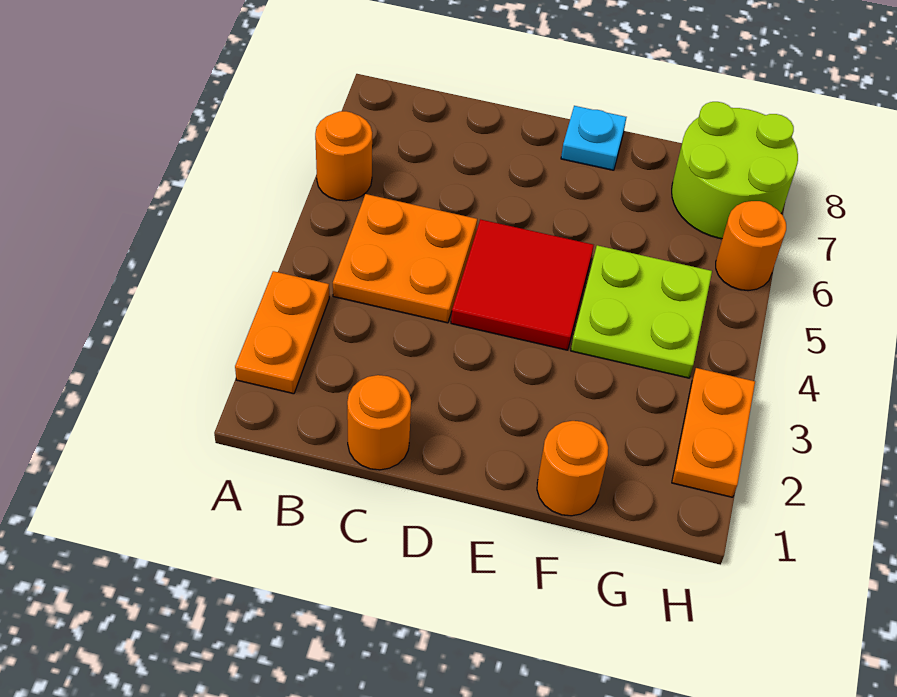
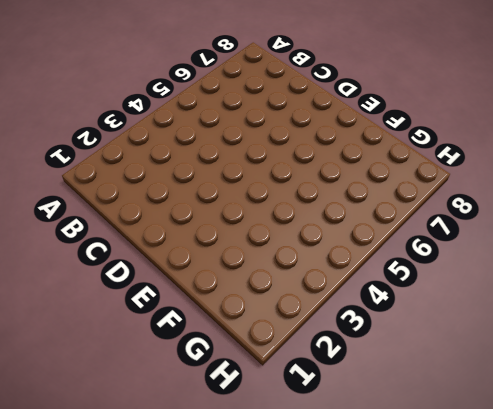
none -> orange plate A2:A3 level 1
none -> orange round brick A6 level 1

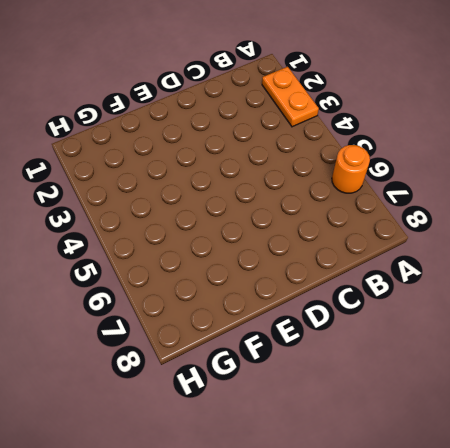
none -> orange plate B4:C5 level 1
none -> orange round brick C1 level 1

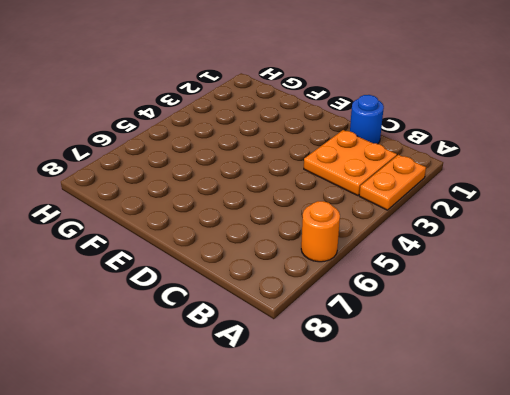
orange plate B2:C3 level 1 -> orange plate B4:C5 level 1
blue round brick C1 level 1 -> orange round brick C1 level 1
none -> red tile D4:E5 level 1
none -> cyan plate E8 level 1

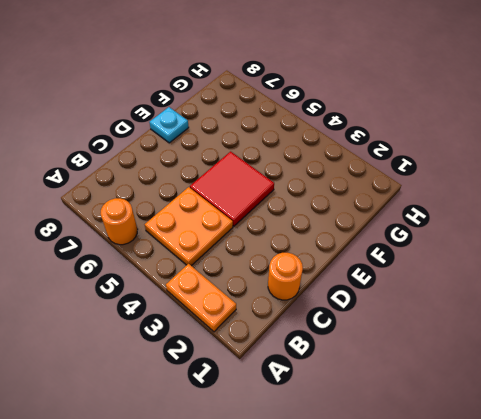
none -> orange round brick F1 level 1
none -> lime plate F4:G5 level 1

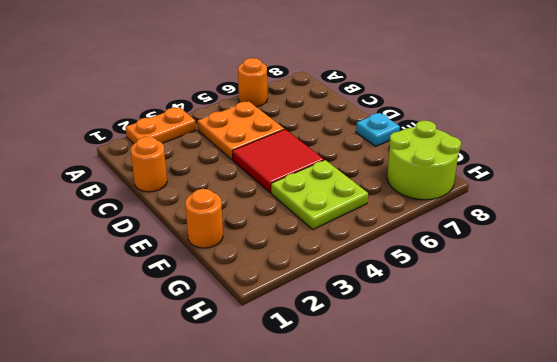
none -> orange plate H2:H3 level 1
none -> orange round brick H6 level 1

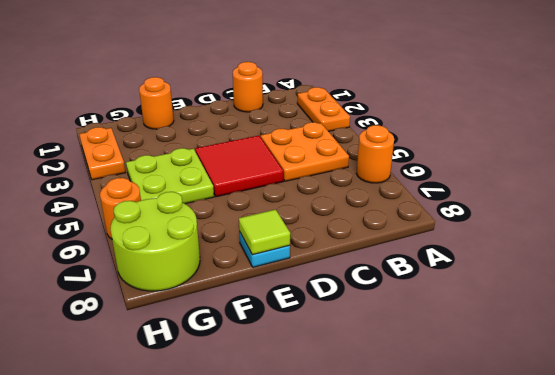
lime tile E8 level 2 -> none

